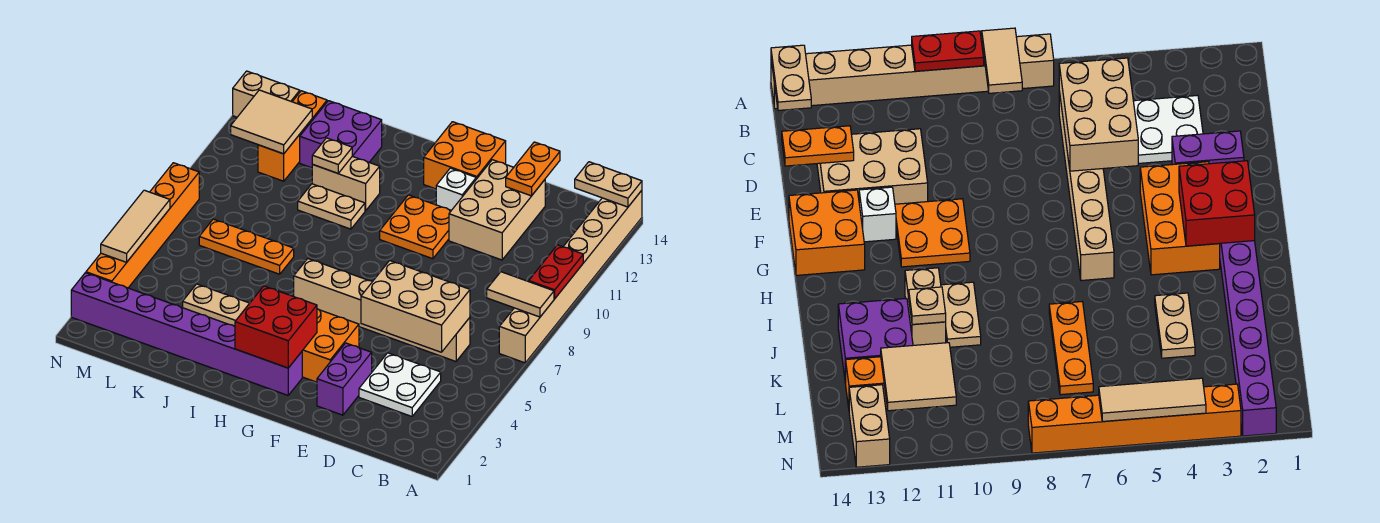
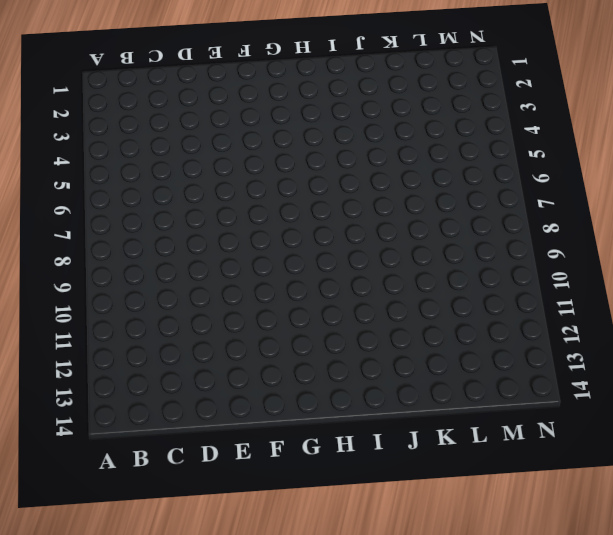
none -> tan brick A7:A14 level 1
none -> white plate C3:D4 level 1
none -> tan brick C6:H6 level 1

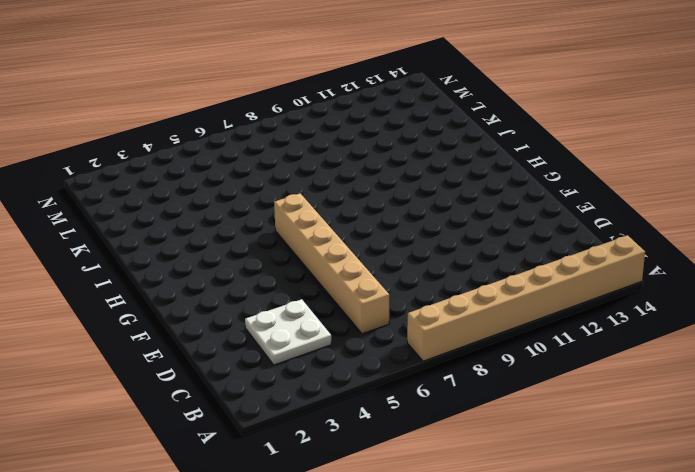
none -> tan brick D11:E13 level 1
none -> purple brick E2:E3 level 1
none -> orange brick F3:H4 level 1

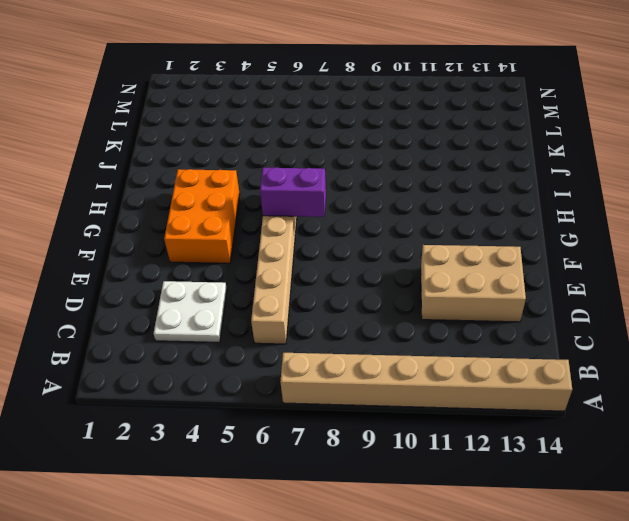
purple brick G6:G7 level 2 -> purple brick E2:E3 level 1
none -> orange plate F10:G11 level 1
none -> white brick F12 level 1
none -> orange brick F13:G14 level 1

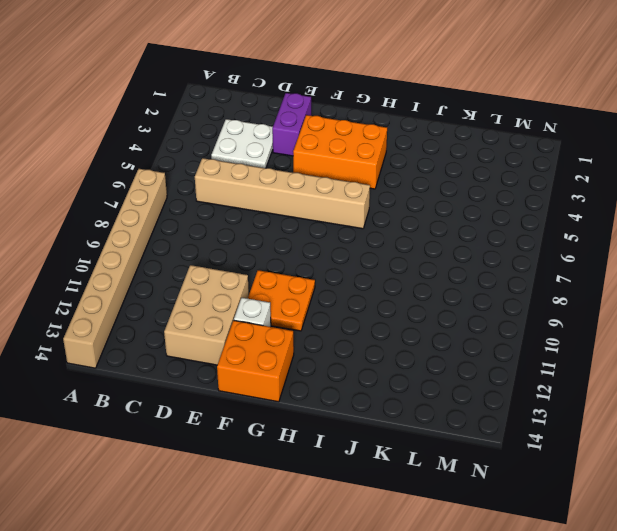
none -> purple brick G2:N2 level 1
none -> tan plate I10:J10 level 1
none -> tan brick I11:J11 level 1

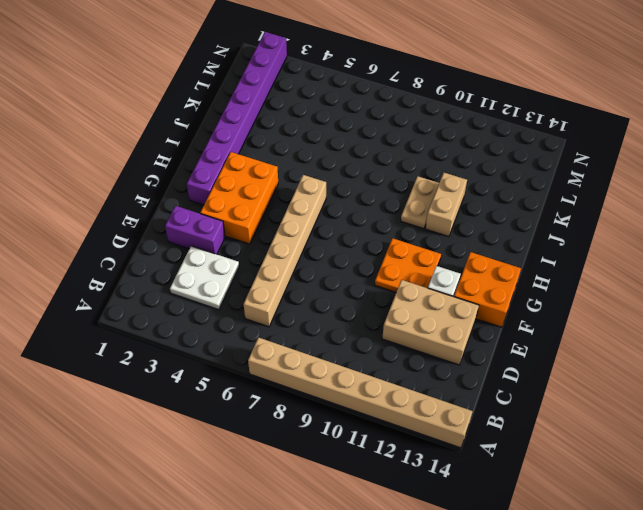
none -> tan plate J4:K4 level 1
none -> orange plate J7:L7 level 1
none -> purple brick J12:K13 level 1

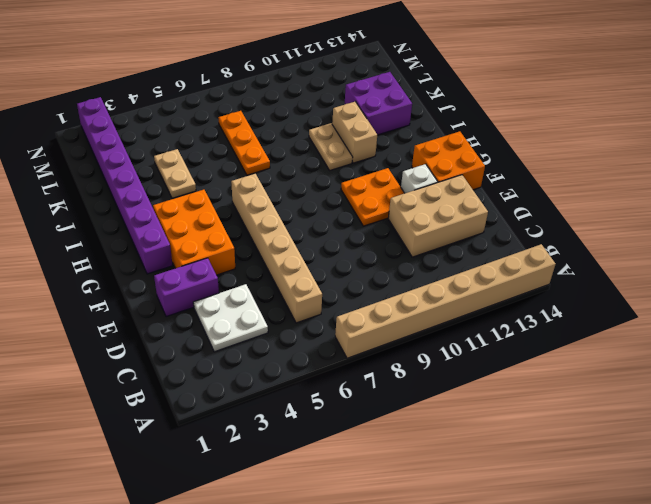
none -> orange brick L11:L13 level 1
none -> tan brick M13:N13 level 1
none -> orange brick N3:N8 level 1

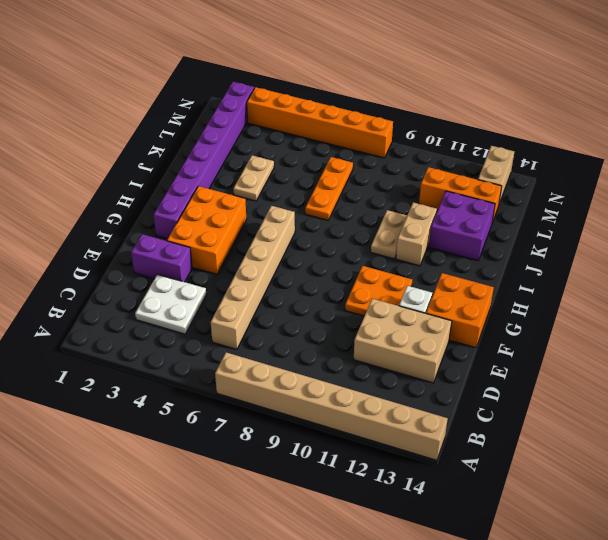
none -> tan tile A8:B8 level 2
none -> red plate A9:A10 level 2
none -> tan plate A14:B14 level 2

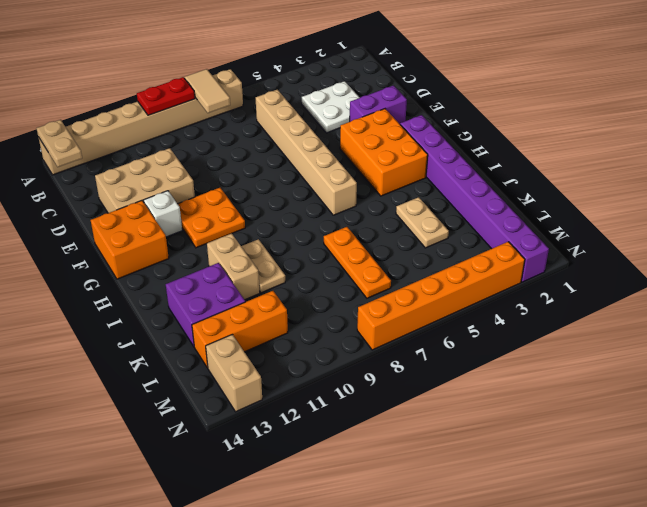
none -> tan brick C5:E6 level 2
none -> orange plate D13:D14 level 2
none -> red brick G2:H3 level 2

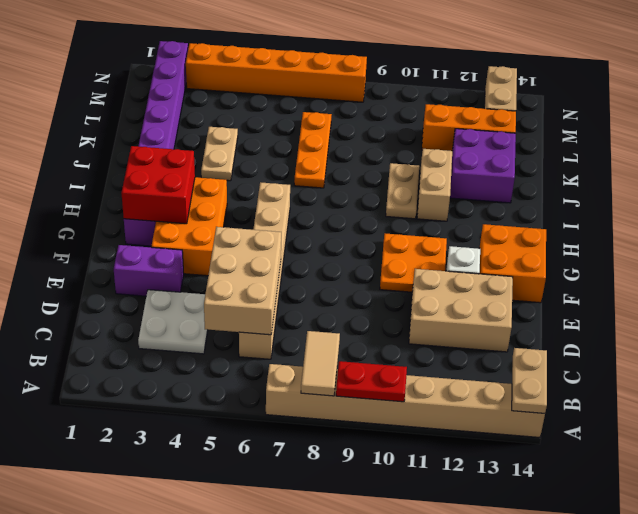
none -> orange plate D13:D14 level 2
none -> tan plate J11 level 2
none -> tan tile L11:M12 level 2

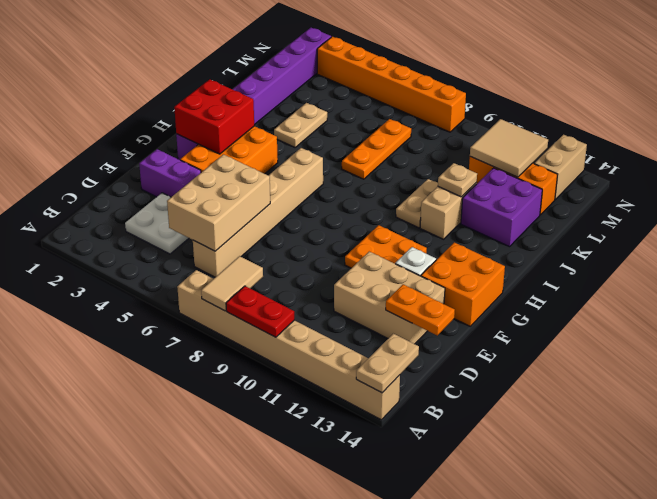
none -> tan tile N4:N6 level 2

